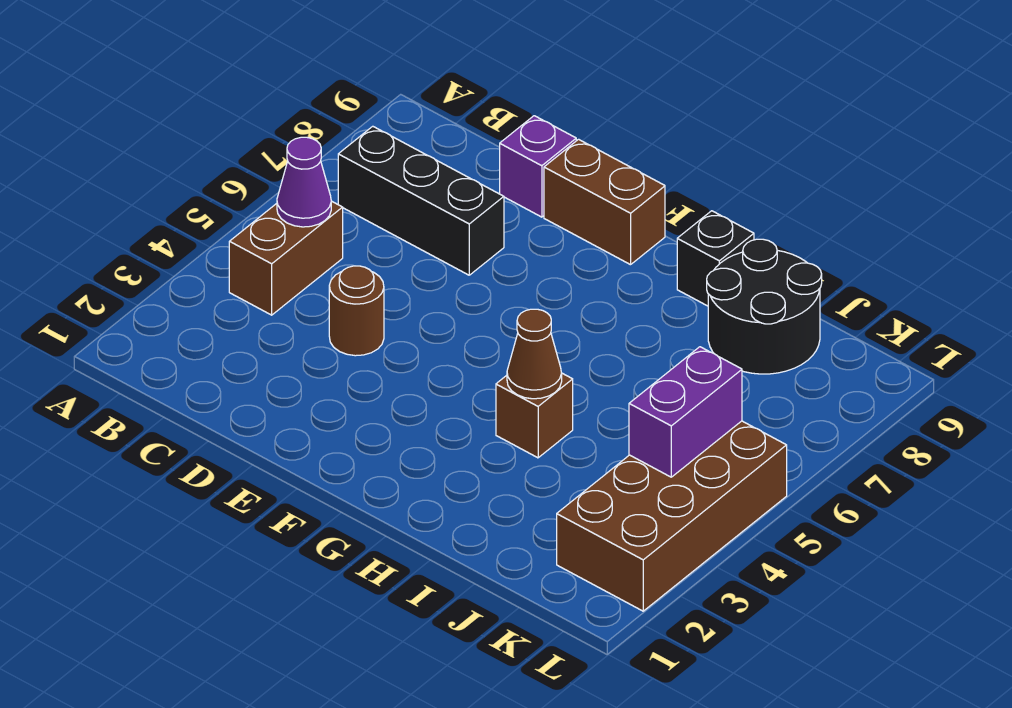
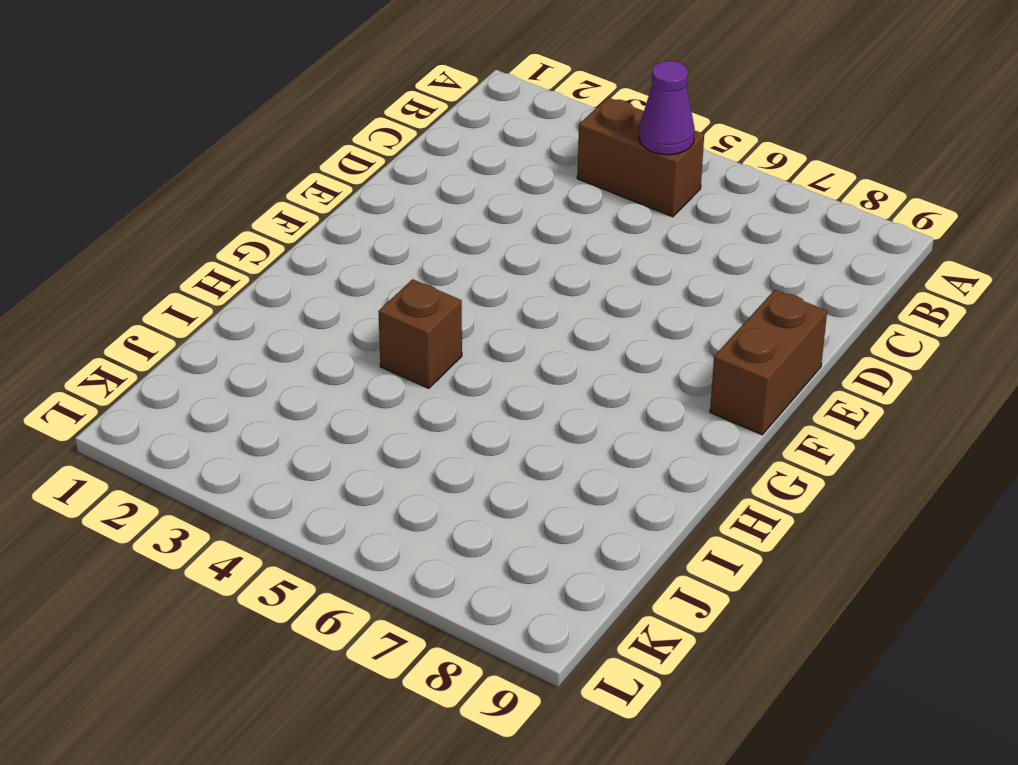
none -> black brick B7:D7 level 1
none -> brown round brick D4 level 1
none -> purple brick D9 level 1

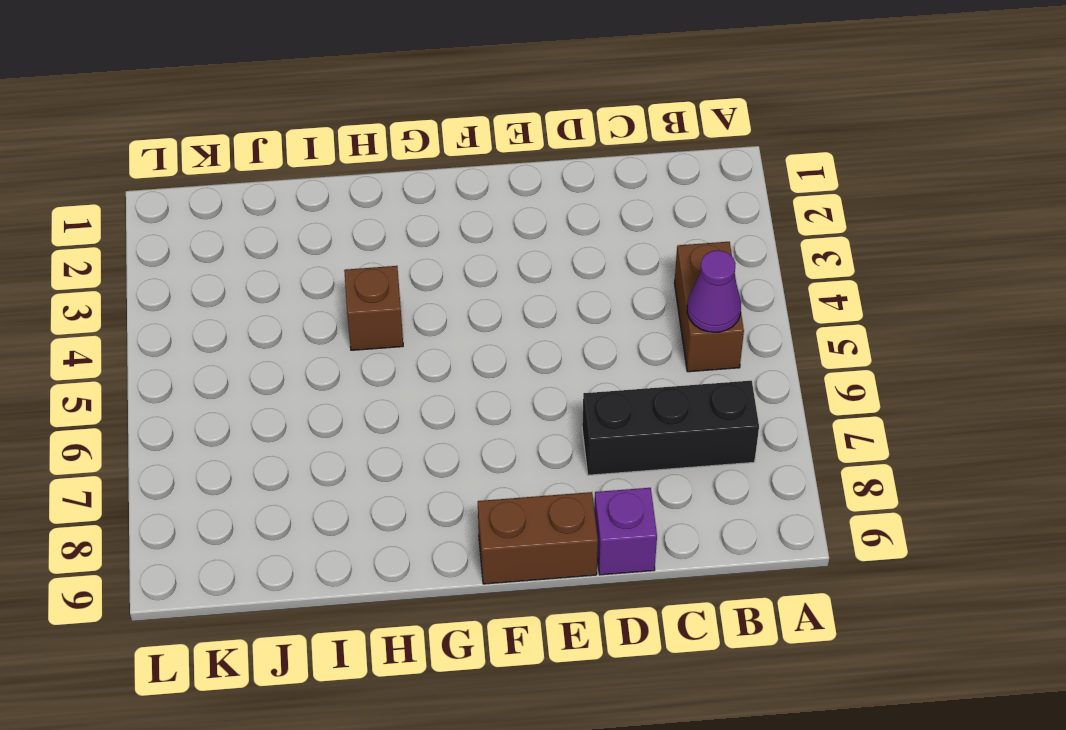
none -> brown round brick D4 level 1
none -> black brick H9 level 1
none -> black round brick I8:J9 level 1

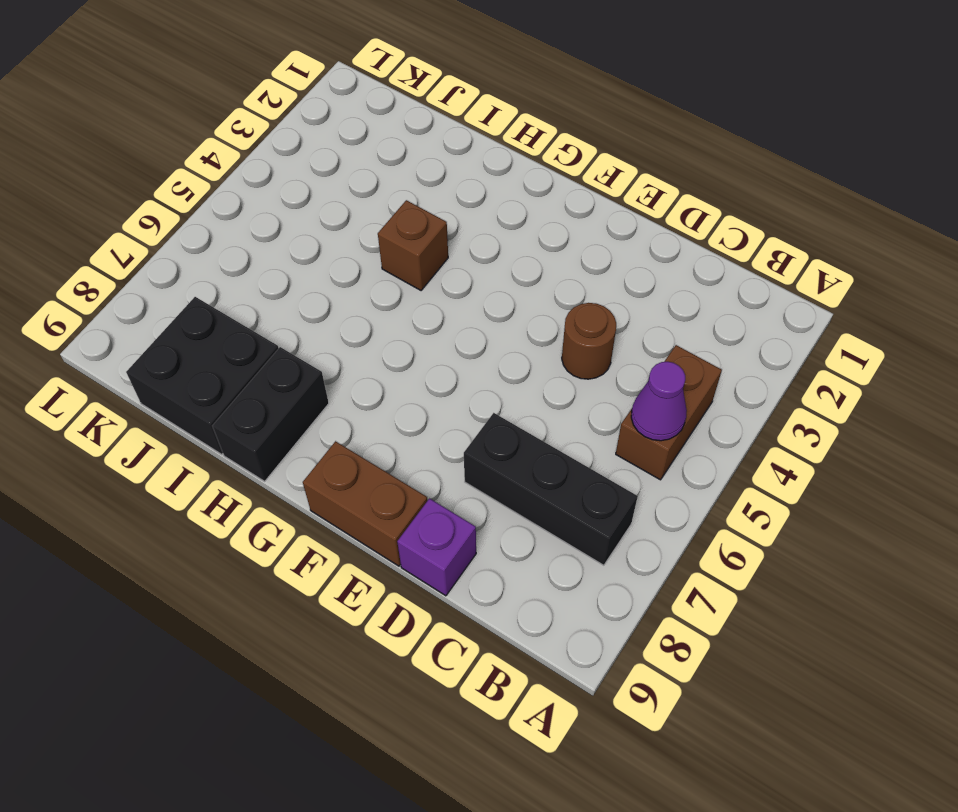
black brick H8:H9 level 1 -> black brick H9 level 1
black brick I8:J9 level 1 -> black round brick I8:J9 level 1
none -> brown brick K2:L5 level 1
none -> brown cone H4 level 2
none -> purple brick K4:K5 level 2

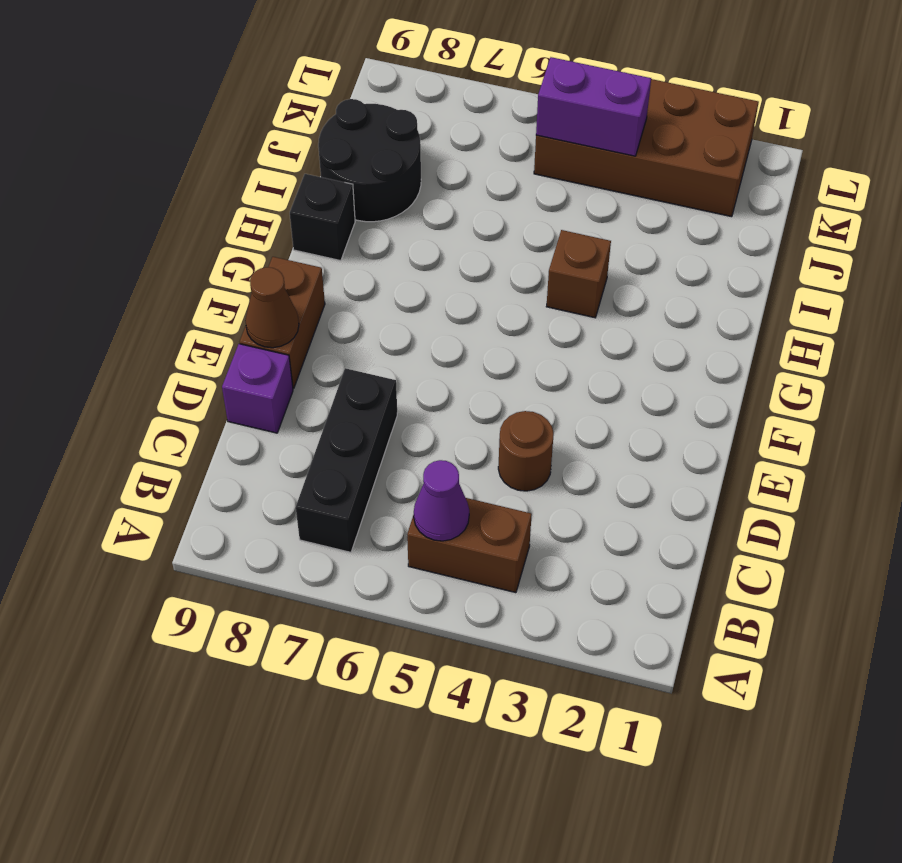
brown cone E9 level 2 -> brown cone H4 level 2

